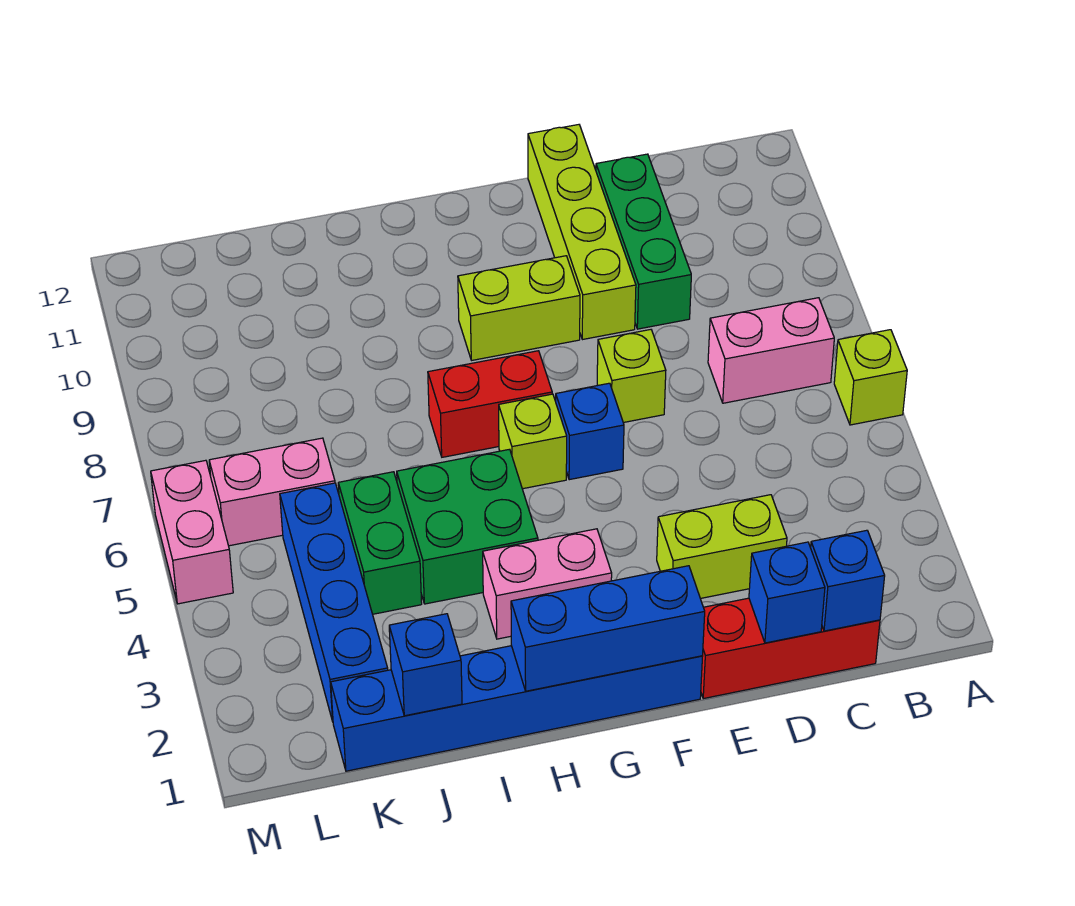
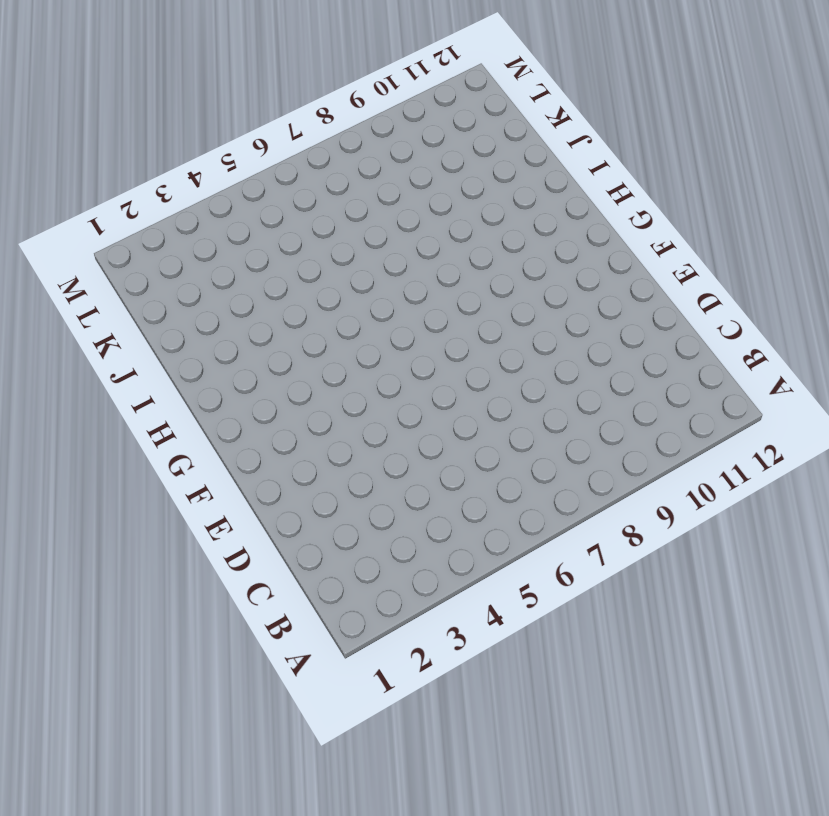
none -> lime brick A6 level 1
none -> pink brick B7:C7 level 1
none -> red brick C1:E1 level 1

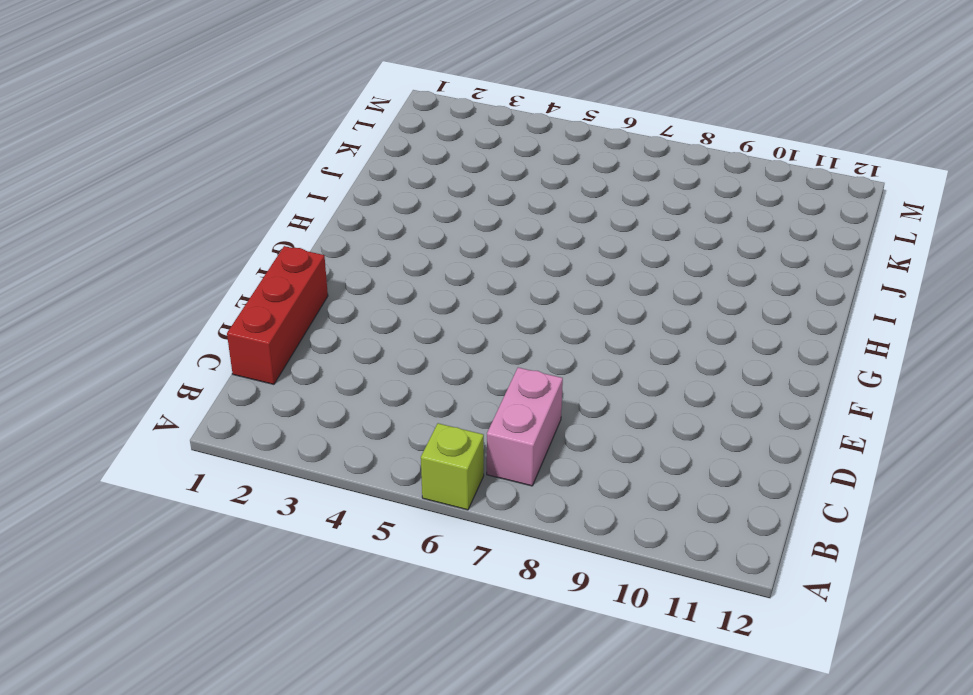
none -> lime brick D3:E3 level 1
none -> green brick D9:D11 level 1
none -> lime brick E7 level 1

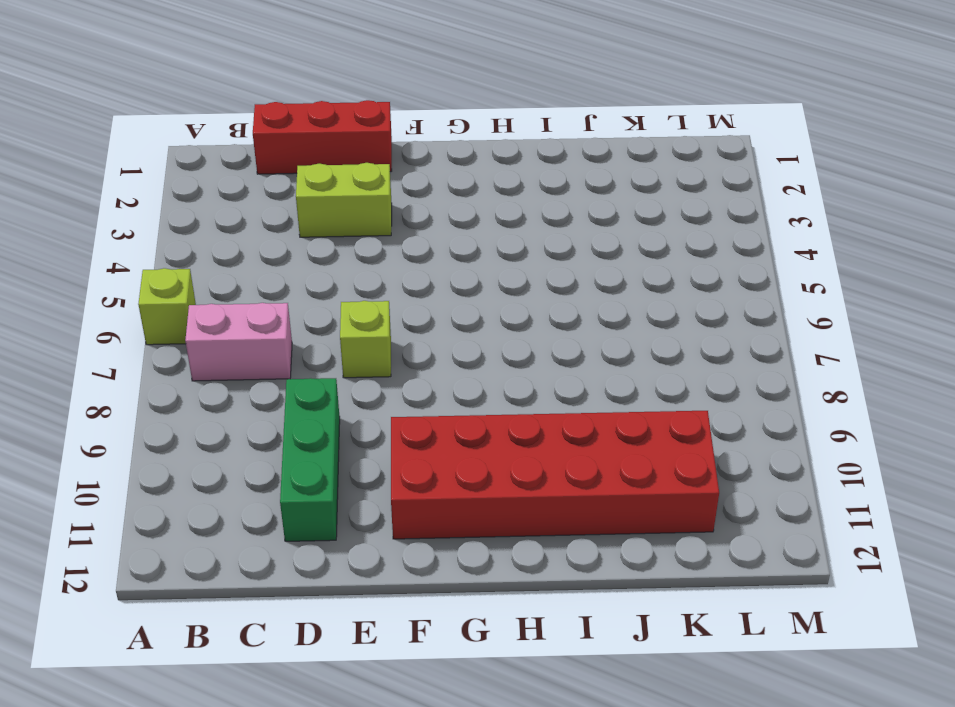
red brick F10:K11 level 1 -> none
none -> lime brick E9:E12 level 1
none -> blue brick F1:K1 level 1
none -> blue brick F6 level 1

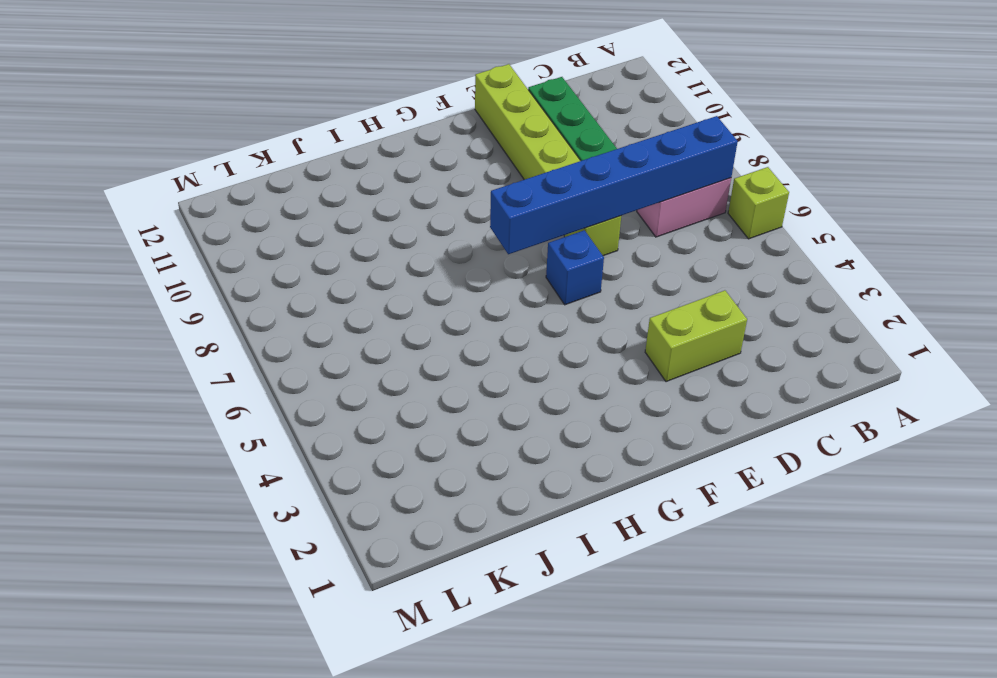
blue brick B7:G7 level 2 -> blue brick F1:K1 level 1
none -> red brick C1:E1 level 1
none -> lime brick F9:G9 level 1
none -> pink brick G3:H3 level 1

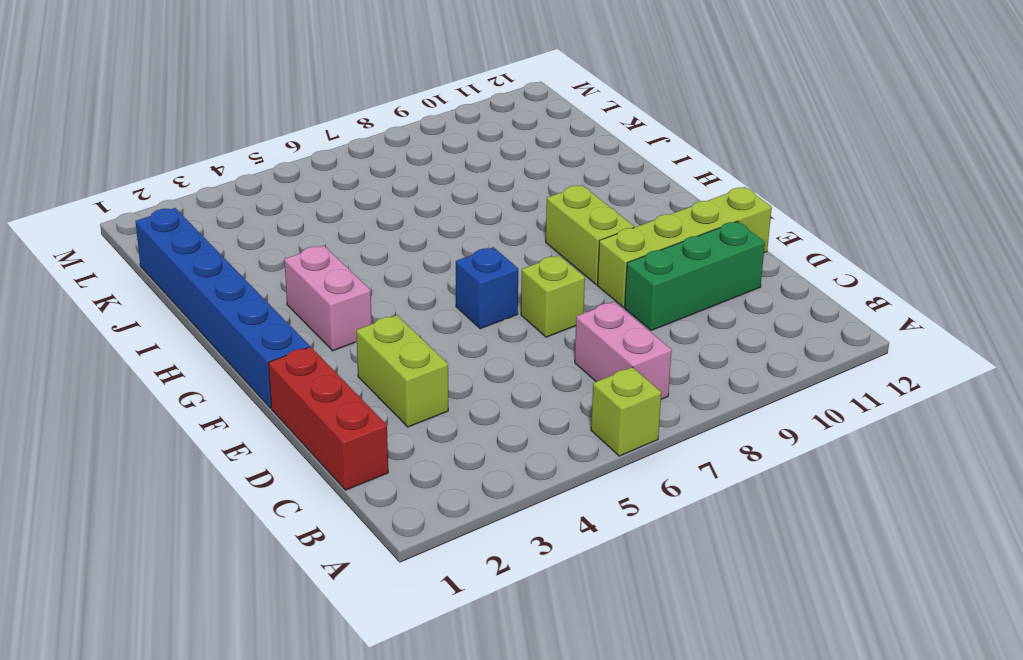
none -> lime brick G6 level 1
none -> red brick G7:H7 level 1
none -> green brick H4:I5 level 1

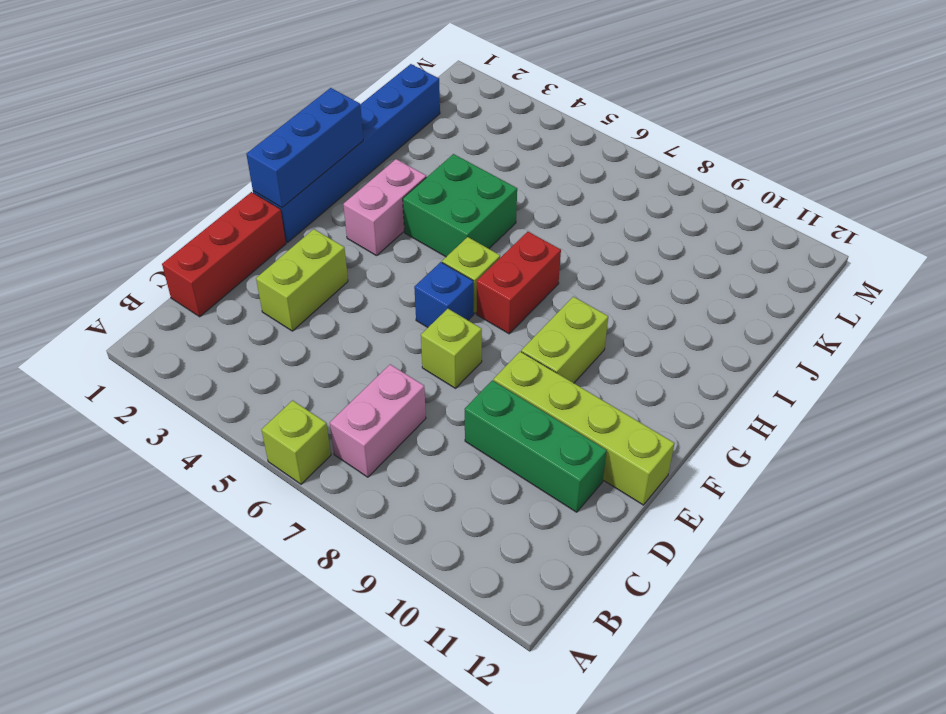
none -> green brick J4:J5 level 1
none -> blue brick K2:K5 level 1
none -> pink brick K6:L6 level 1

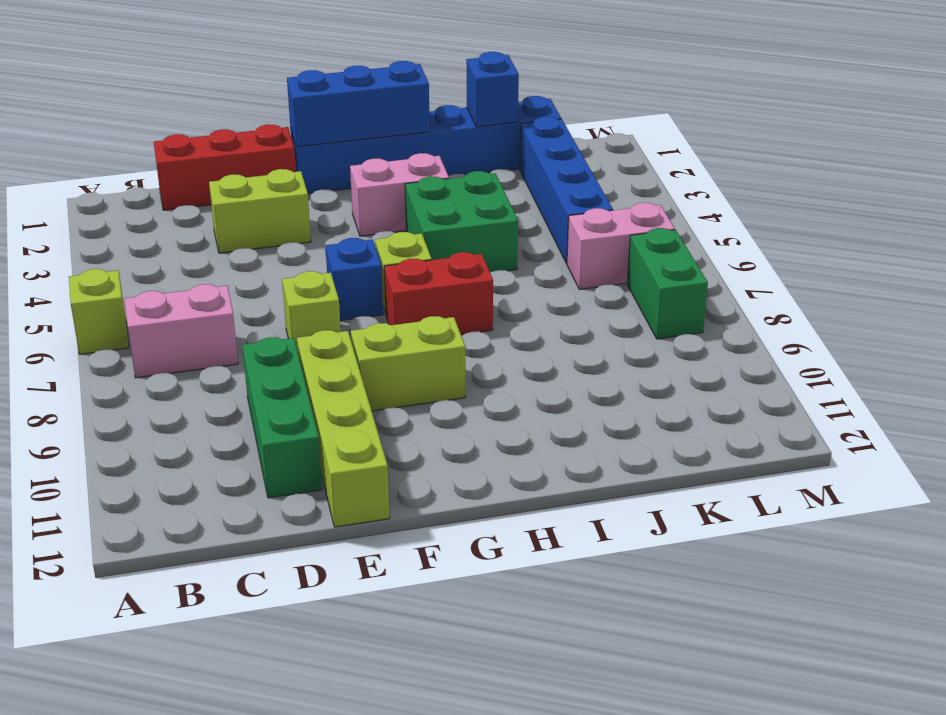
green brick L7:L8 level 1 -> green brick J4:J5 level 1
none -> pink brick M5:M6 level 1
none -> blue brick C1 level 2
none -> blue brick D1 level 2

